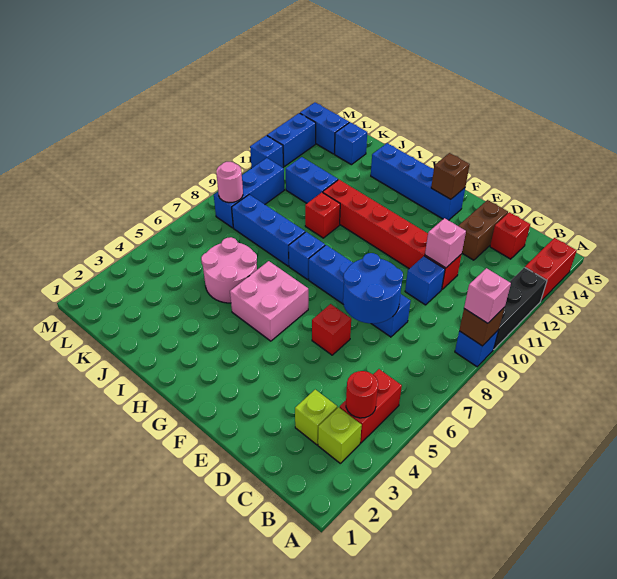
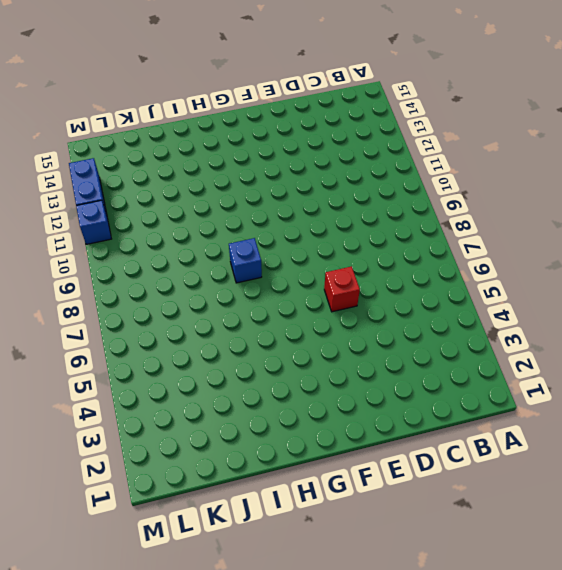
none -> blue brick A9 level 1
none -> black brick A10:A12 level 1
none -> red brick A13:A14 level 1
none -> lime brick B3 level 1

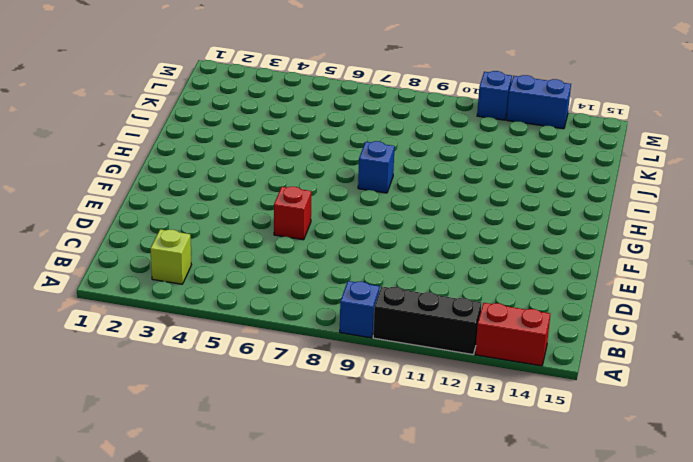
none -> red brick B4:B5 level 1
none -> lime brick C3 level 1
none -> red brick C14 level 1
none -> blue brick D8:G8 level 1

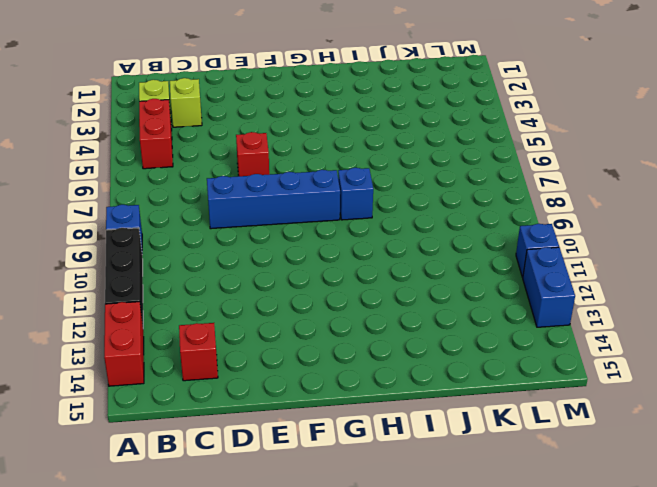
none -> blue brick D10 level 1
none -> red brick D11:I11 level 1
none -> brown brick D13:D14 level 1
none -> blue brick F14:I14 level 1

